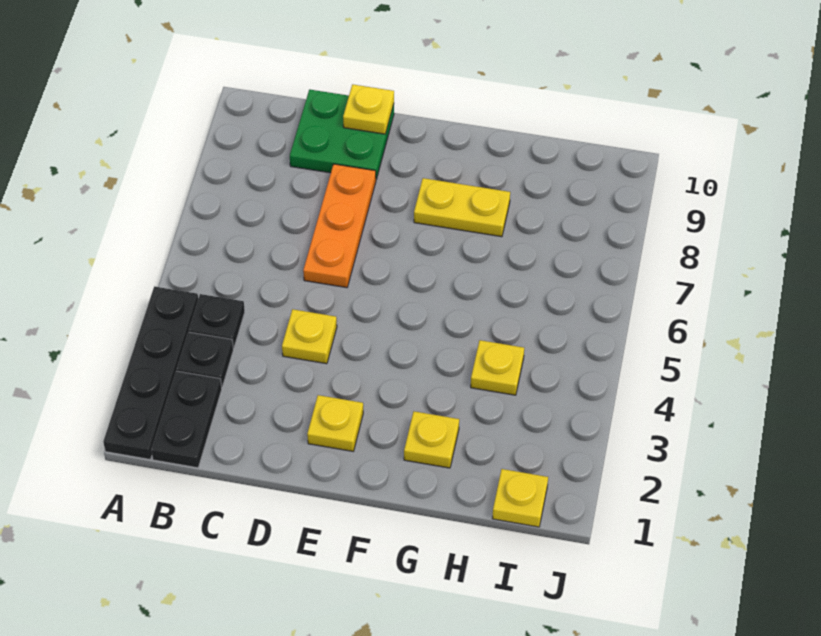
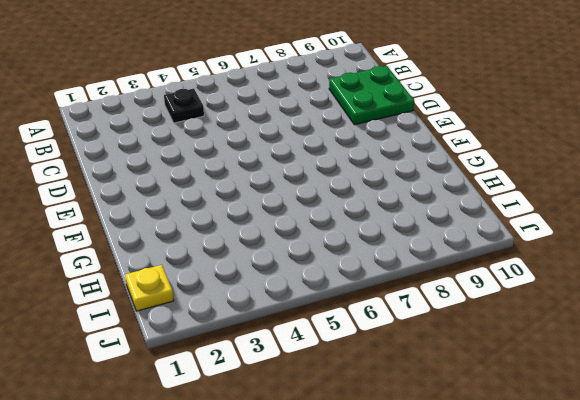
none -> black plate A1:A4 level 1
none -> black plate B1:B2 level 1
none -> black plate B3 level 1

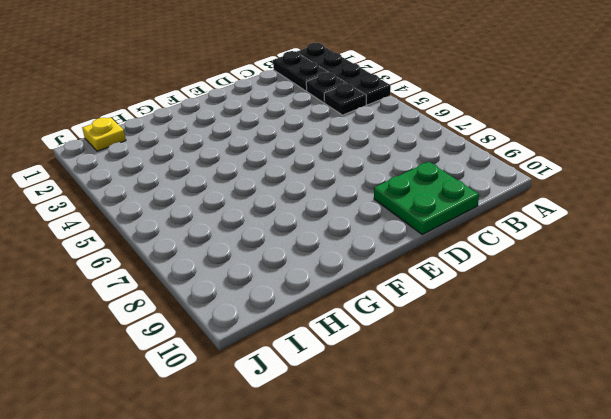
none -> yellow plate D4 level 1
none -> orange plate D6:D8 level 1
none -> yellow plate E2 level 1

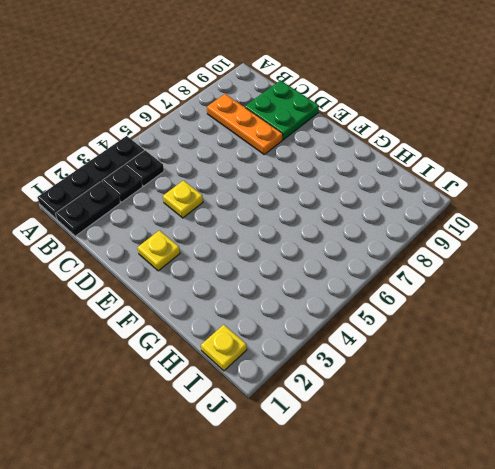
orange plate B8:D8 level 1 -> orange plate D6:D8 level 1
none -> yellow plate F8:G8 level 1
none -> yellow plate G2 level 1
none -> yellow plate H4 level 1

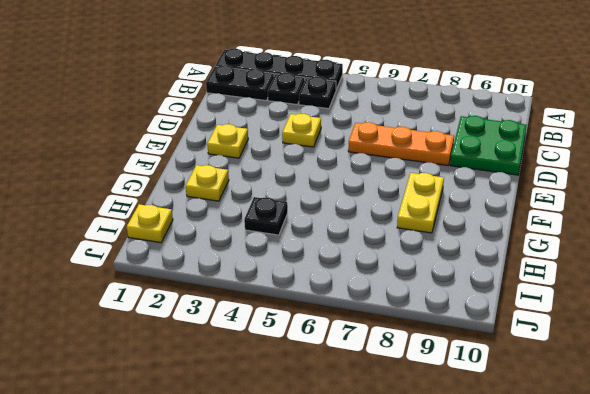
black plate H4 level 1 -> yellow plate H4 level 1
none -> yellow plate D10 level 2

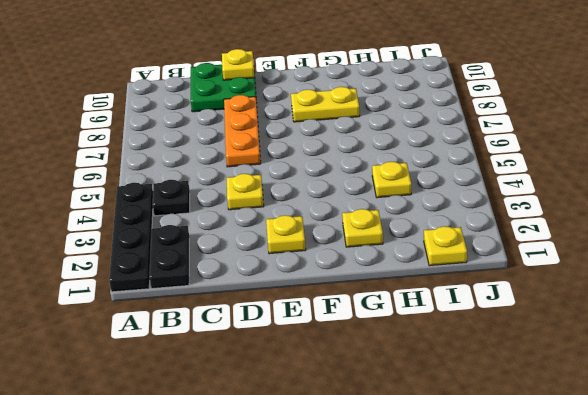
none -> black plate B3 level 1

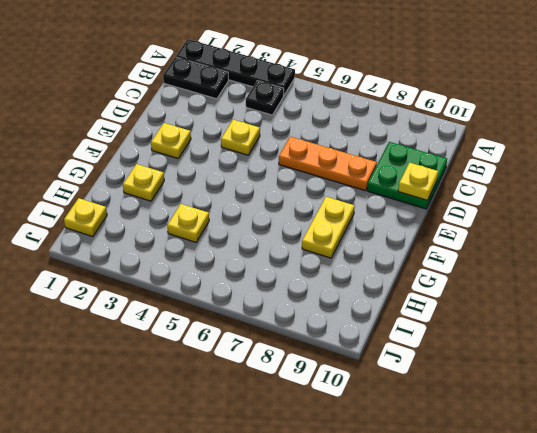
none -> black plate B3 level 1

